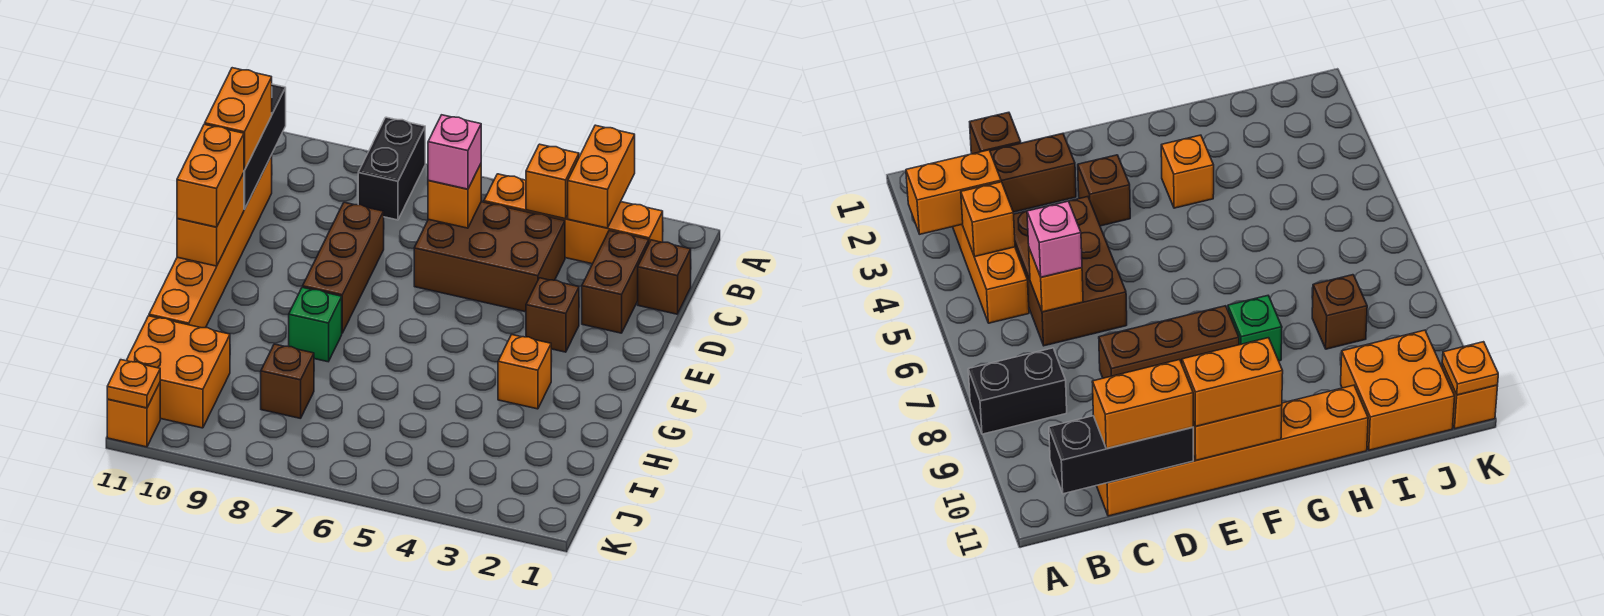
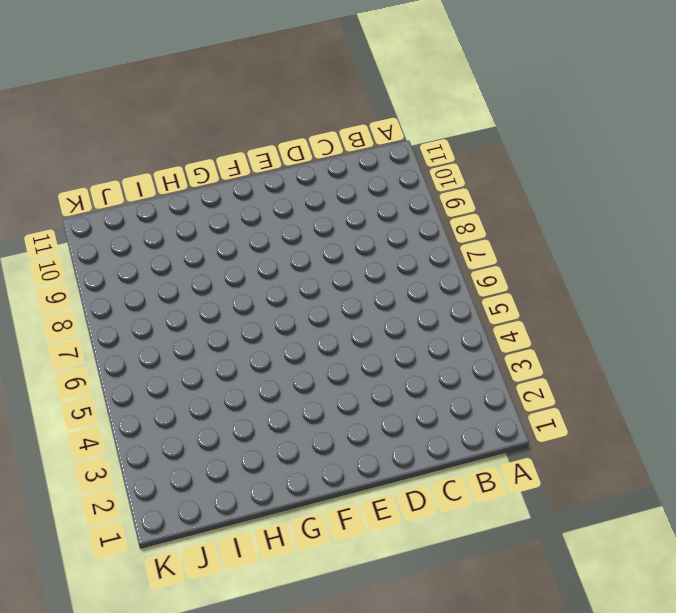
none -> black brick A8:B8 level 1
none -> orange brick B2:B5 level 1
none -> brown brick C1 level 1

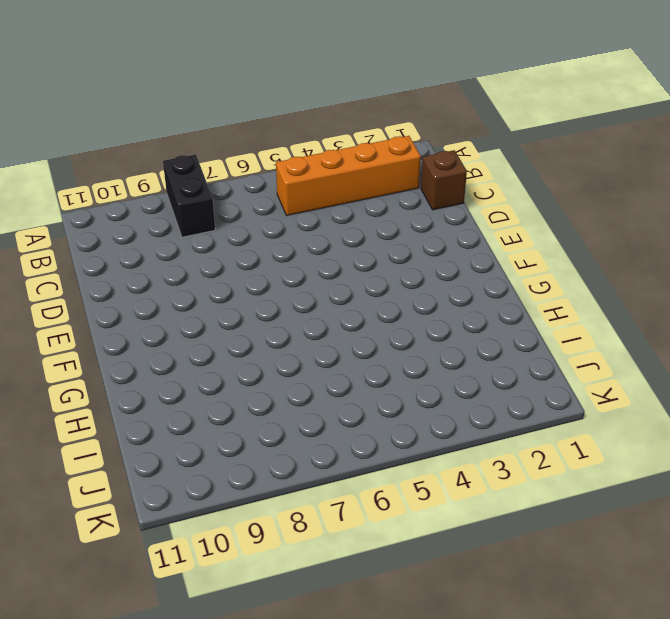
none -> brown brick C2:D2 level 1
none -> brown brick C4:D6 level 1
none -> orange brick C11:H11 level 1

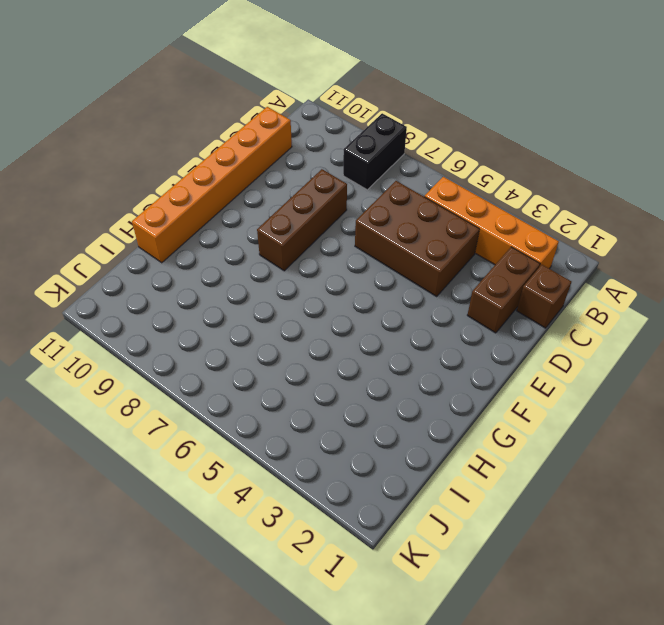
none -> brown brick E3 level 1
none -> orange brick G3 level 1
none -> green brick G8 level 1

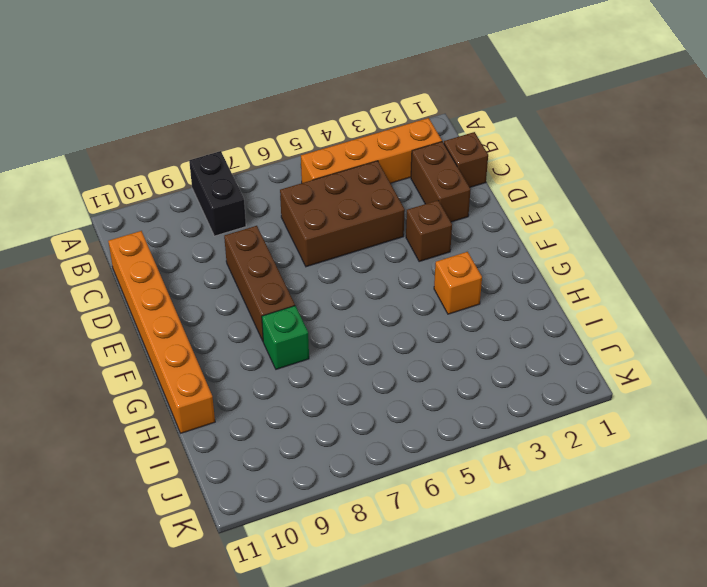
none -> brown brick I8 level 1
none -> orange brick I10:J11 level 1
none -> orange brick K11 level 1

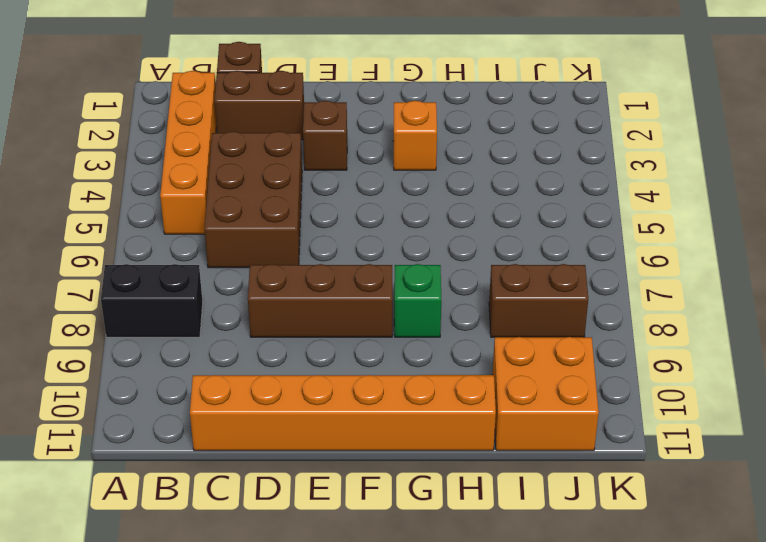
brown brick I8:J8 level 1 -> brown brick I8 level 1
none -> orange brick K11 level 1
none -> orange brick A3:B3 level 2
none -> orange brick B4 level 2

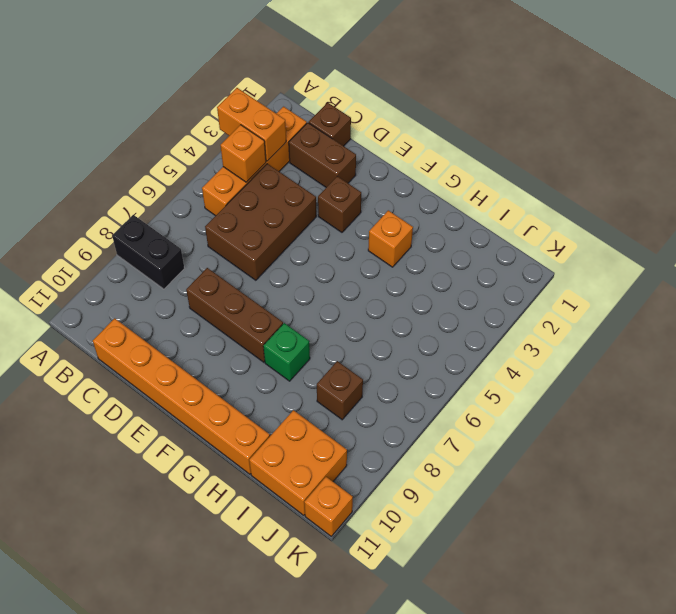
none -> black brick B11:D11 level 2
none -> orange brick C6 level 2
none -> orange brick E11:F11 level 2

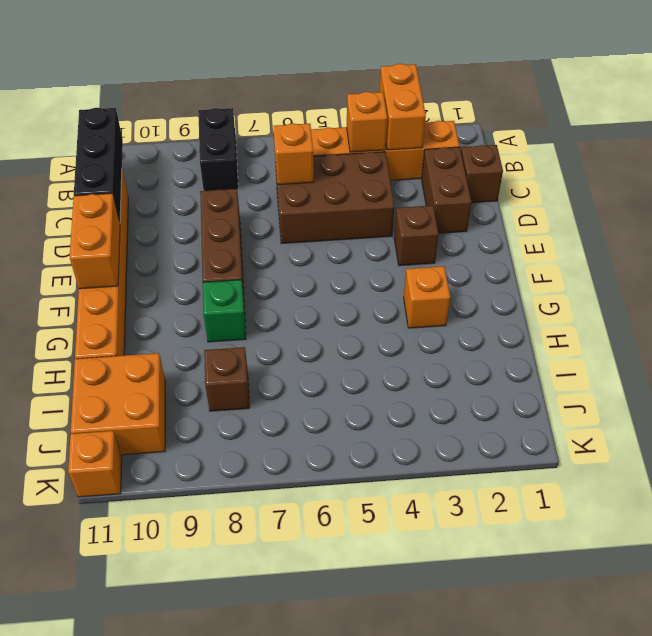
none -> orange plate K11 level 2
none -> pink brick C6 level 3
none -> orange brick C11:D11 level 3

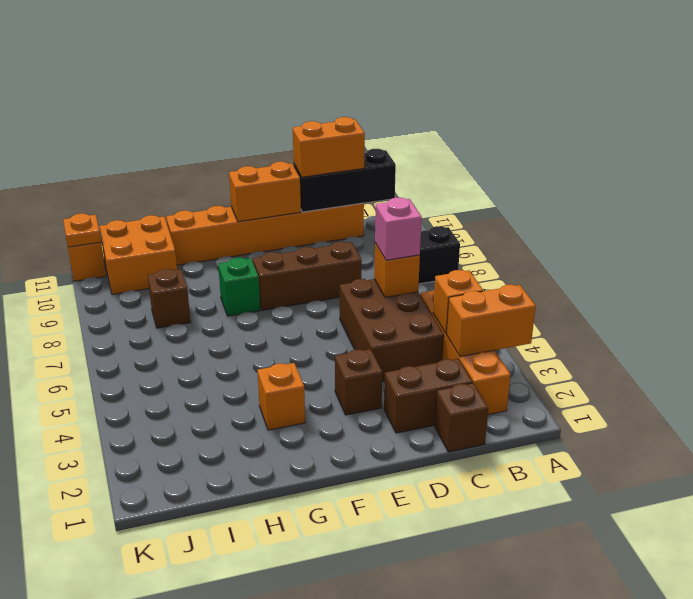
none -> orange brick E11:F11 level 3

